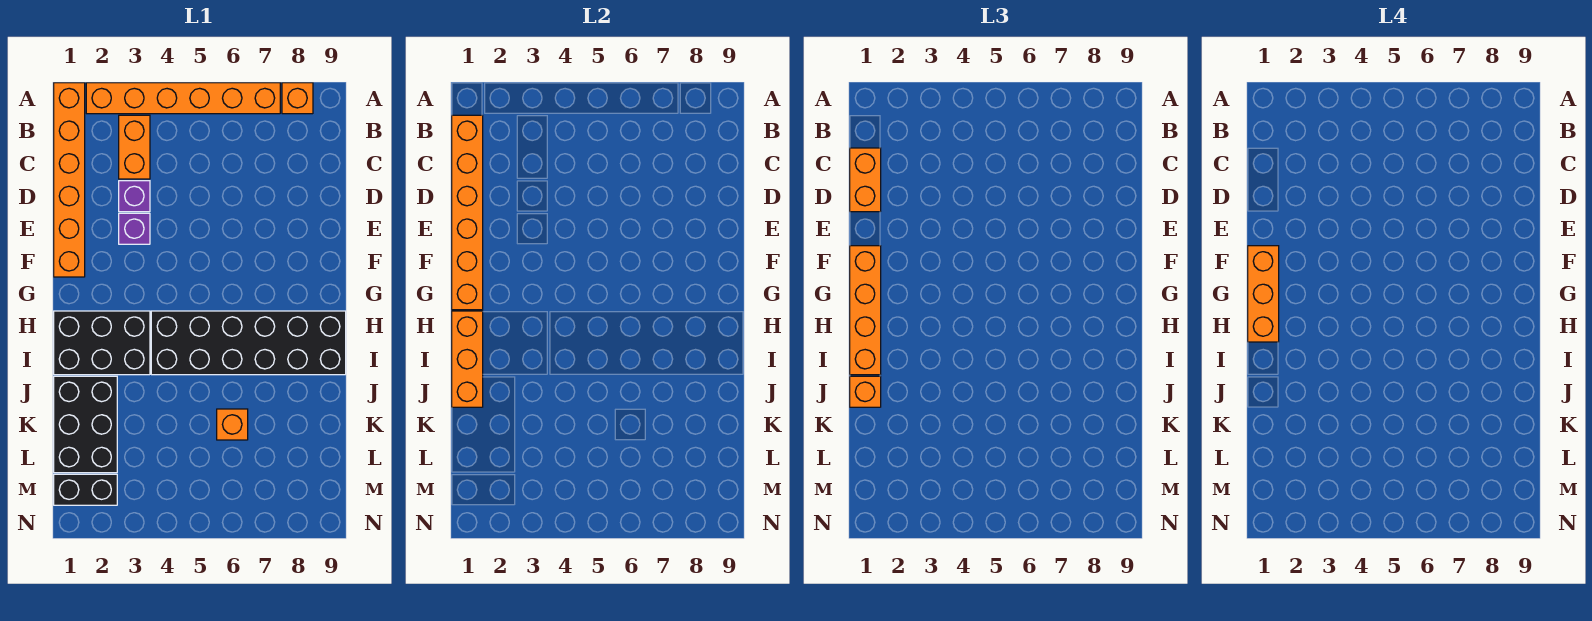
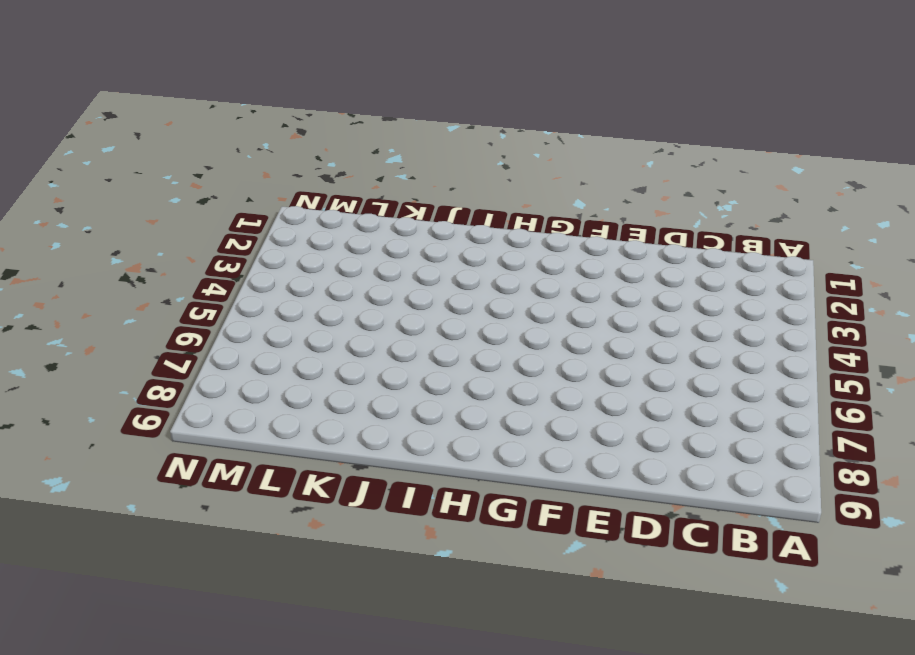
none -> orange brick A1:F1 level 1
none -> orange brick A2:A7 level 1
none -> orange brick A8 level 1

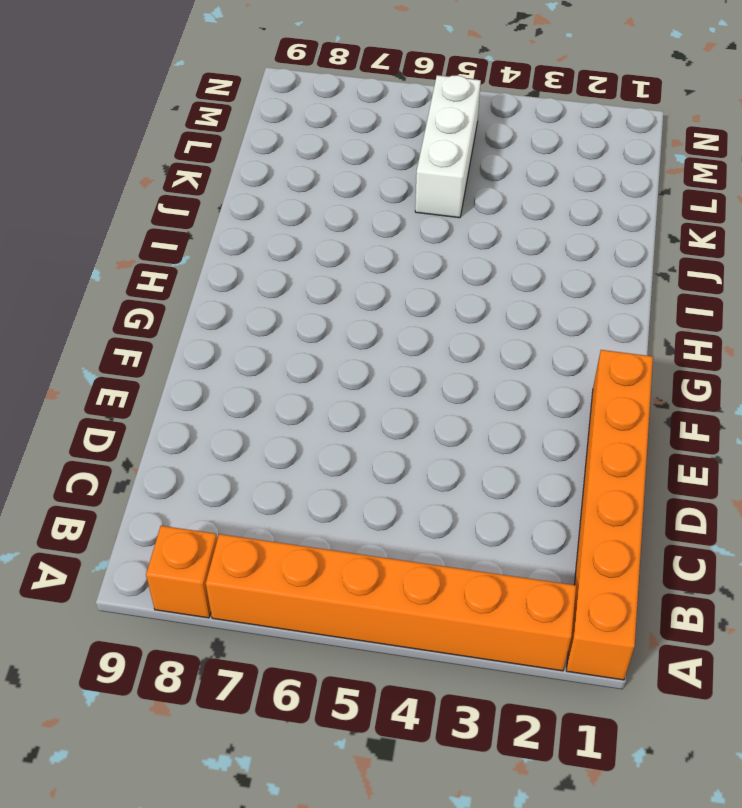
white brick K5:M5 level 1 -> none
none -> orange brick B3:C3 level 1
none -> purple brick D3 level 1
none -> purple brick E3 level 1

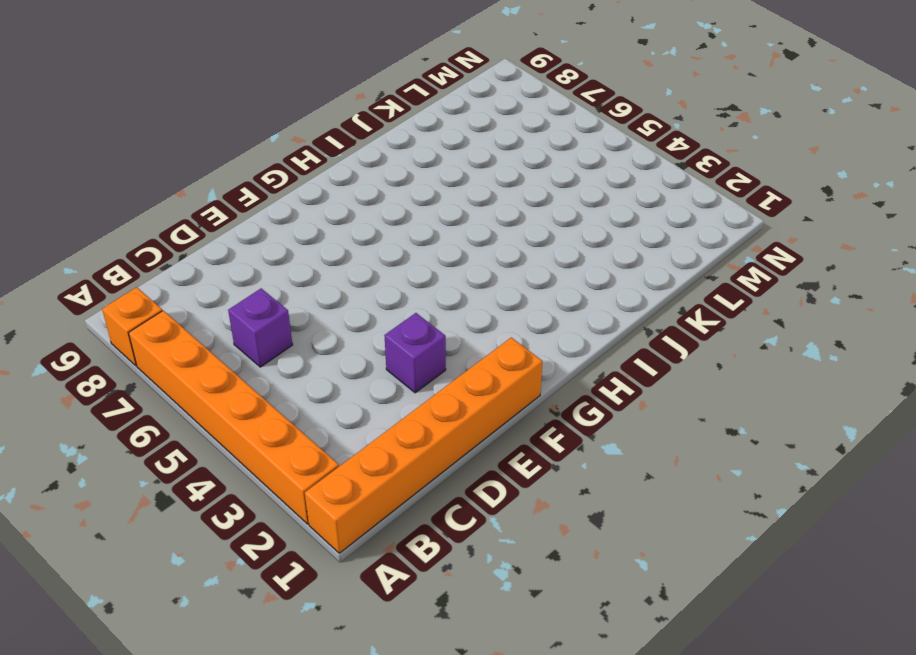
purple brick C6 level 1 -> purple brick D3 level 1
none -> orange brick B3:C3 level 1
none -> black brick H1:I3 level 1
none -> black brick H4:I9 level 1

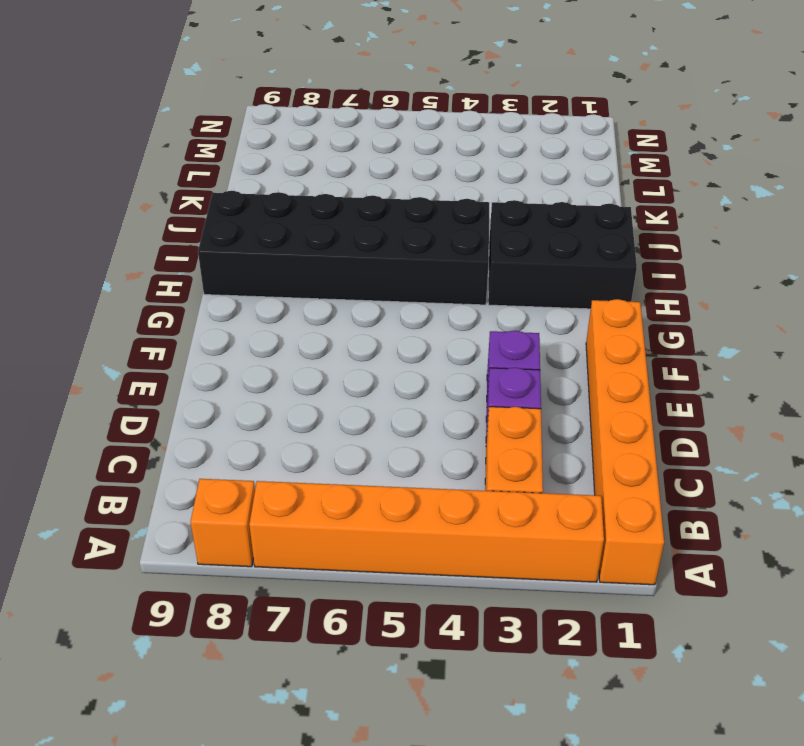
none -> black brick J1:L2 level 1
none -> orange brick K6 level 1
none -> black brick M1:M2 level 1

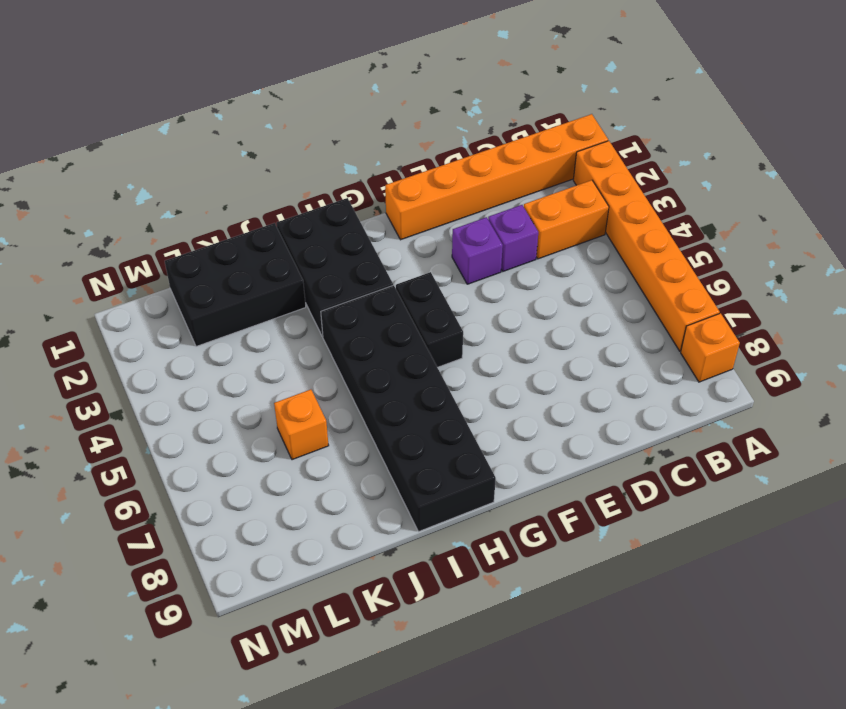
black brick G4:G5 level 1 -> black brick M1:M2 level 1
none -> orange brick B1:G1 level 2
none -> orange brick H1:J1 level 2
none -> orange brick C1:D1 level 3

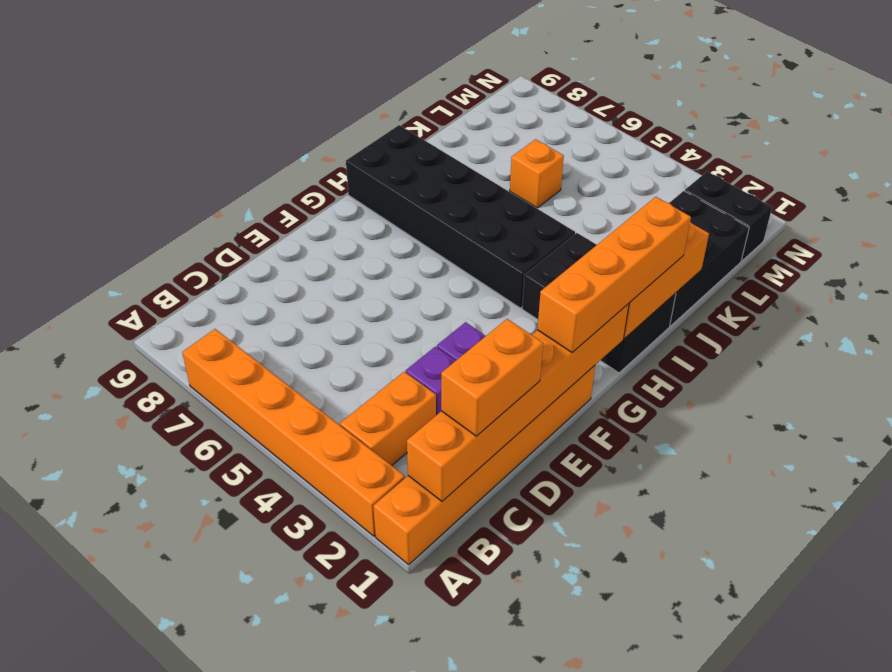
none -> orange brick A8 level 1
none -> orange brick J1 level 3
none -> orange brick F1:H1 level 4

